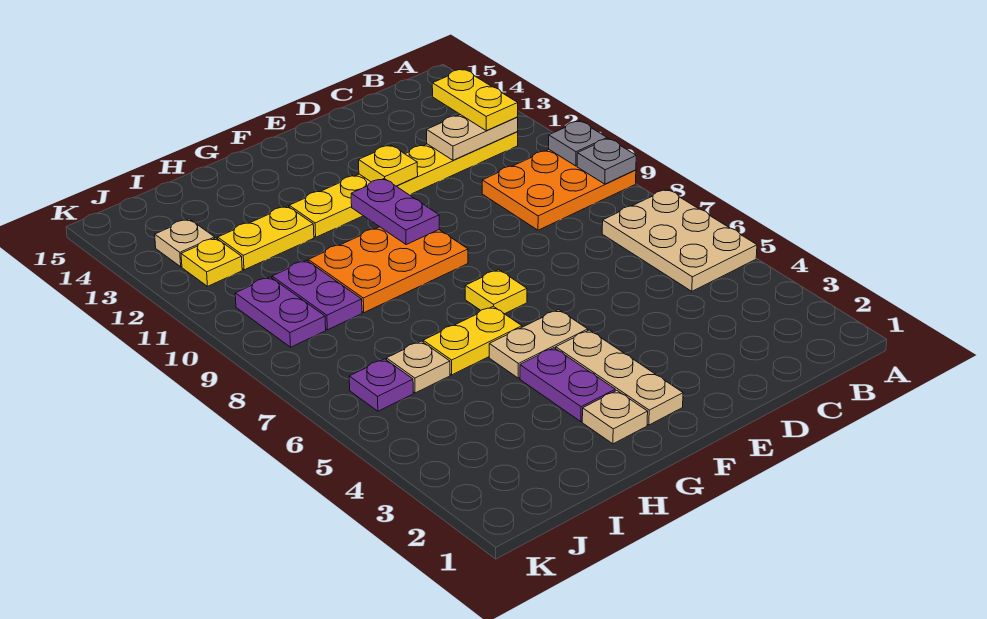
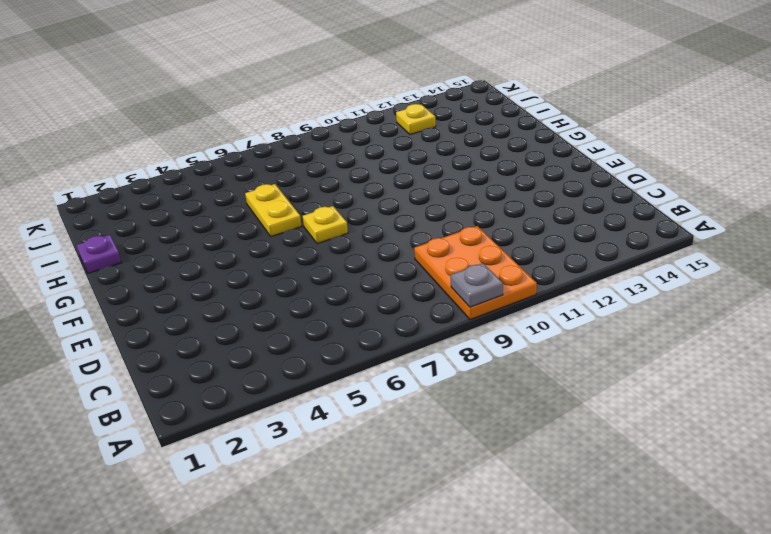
purple plate H1 level 1 -> purple plate J6 level 1
none -> tan plate A5:B7 level 1
none -> yellow plate B12:G12 level 1
none -> tan plate F2:F4 level 1

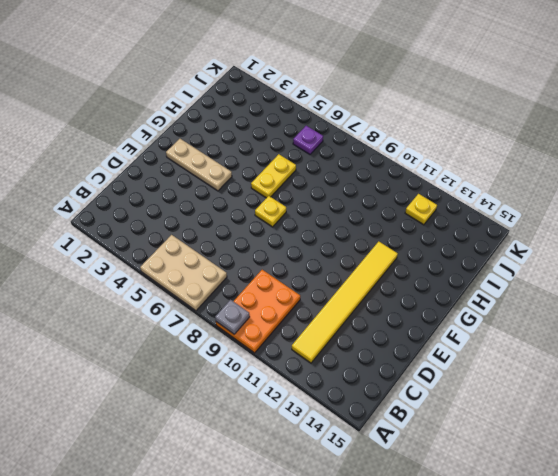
yellow tile B12:G12 level 1 -> yellow plate B12:G12 level 1
none -> tan plate F5:G5 level 1
none -> orange plate F9:H10 level 1
none -> tan plate G2 level 1

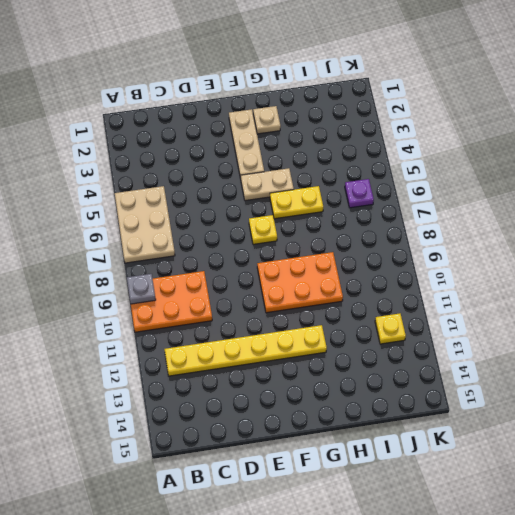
none -> purple plate G3:G4 level 1
none -> yellow plate H12:I12 level 1
none -> tan plate I6 level 1

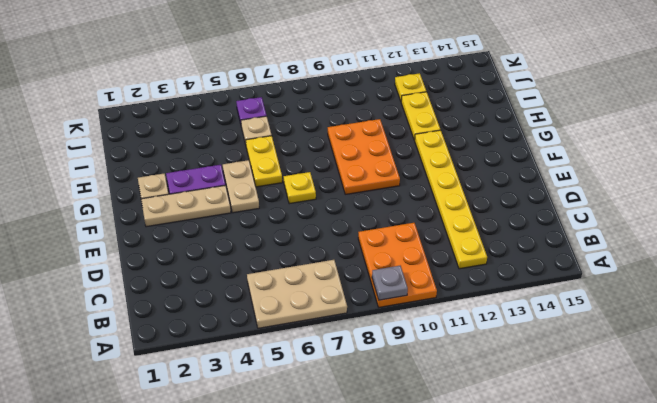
none -> purple plate I9:I10 level 1
none -> purple plate J9:J10 level 1
none -> tan plate J13 level 1

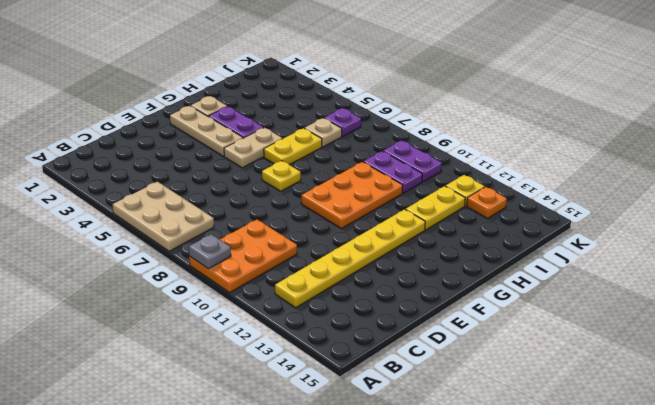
orange plate J13 level 1 -> tan plate J13 level 1
none -> grey plate A10 level 2
none -> tan plate B12:C12 level 2
none -> yellow plate E12 level 2

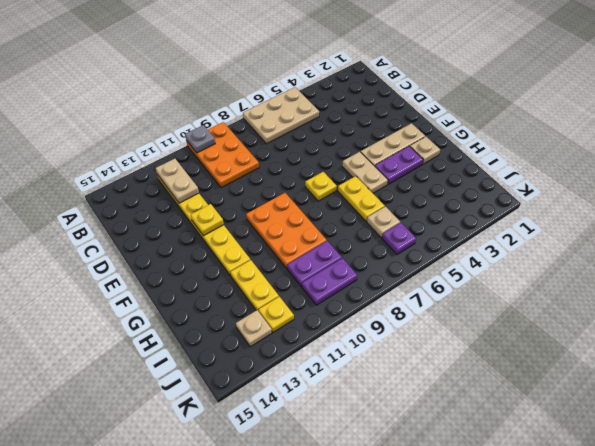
none -> grey plate A9 level 2
none -> purple plate F10:F11 level 2
none -> yellow plate B12:B13 level 3

